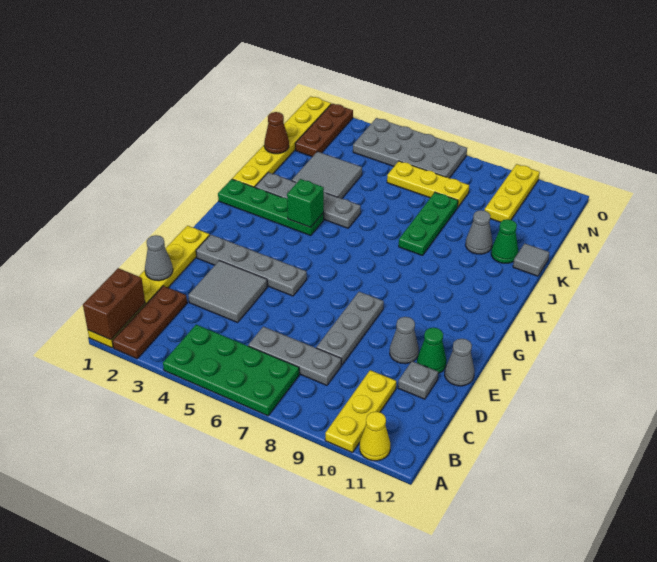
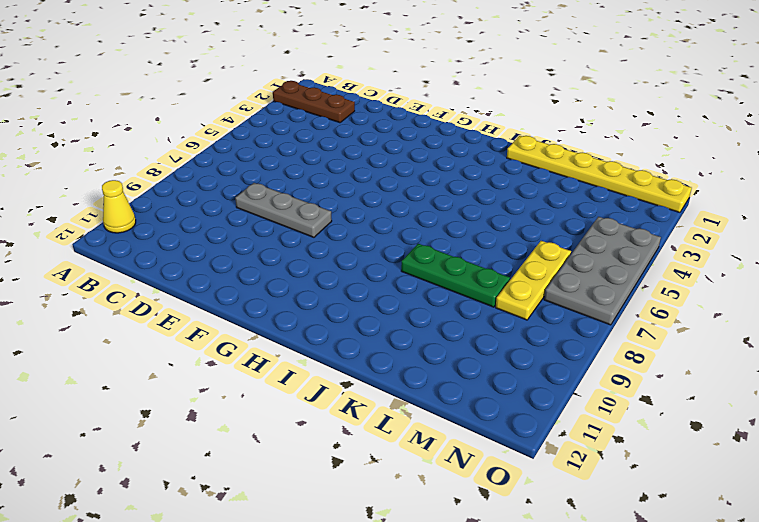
none -> yellow plate A1:F1 level 1
none -> green plate A4:B7 level 1
none -> yellow plate A10:C10 level 1

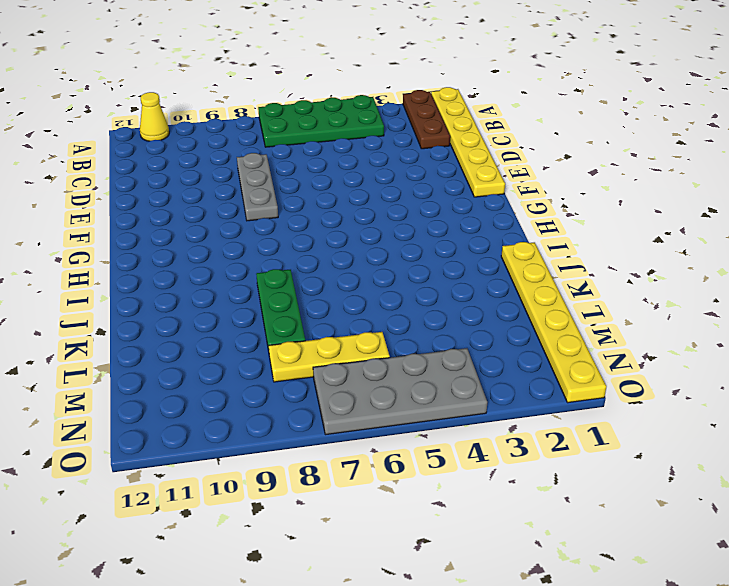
none -> yellow plate A10:C10 level 1
none -> grey plate C6:C8 level 1
none -> grey tile D3:E4 level 1

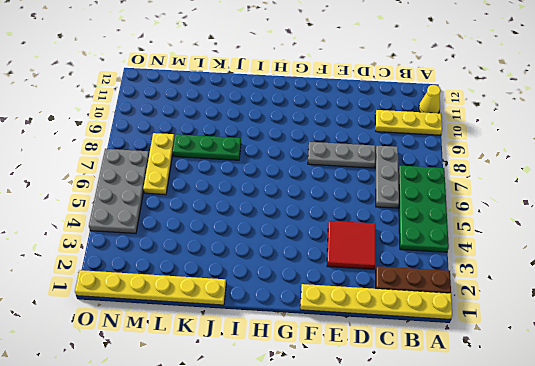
red tile D3:E4 level 1 -> grey tile D3:E4 level 1
none -> grey plate D11 level 1
none -> grey cone E10 level 1
none -> green cone E11 level 1

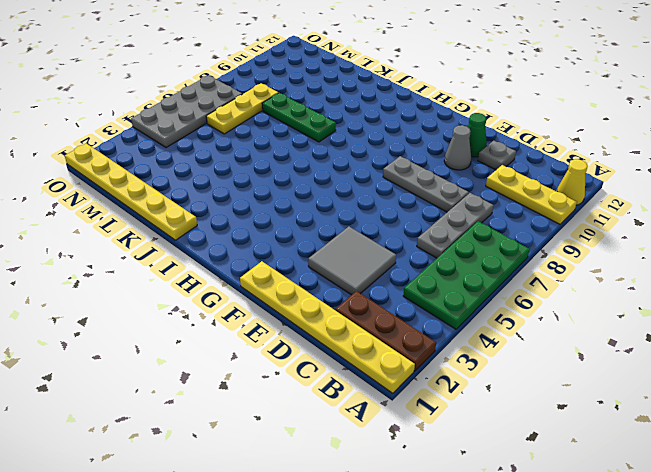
none -> grey cone E12 level 1
none -> grey plate F2:F5 level 1
none -> green plate I1:I4 level 1

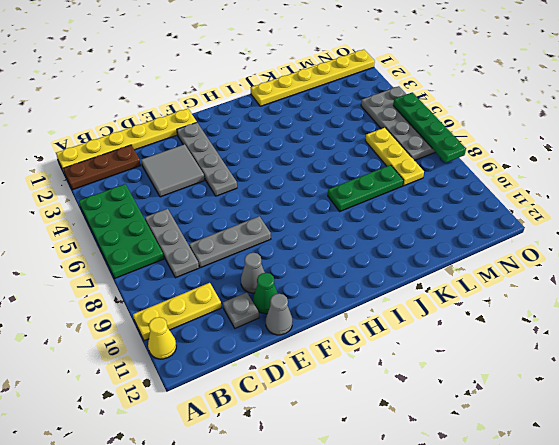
green plate O5:O8 level 2 -> green plate I1:I4 level 1
none -> grey plate J2:J5 level 1
none -> grey tile K3:L4 level 1
none -> grey cone K10 level 1

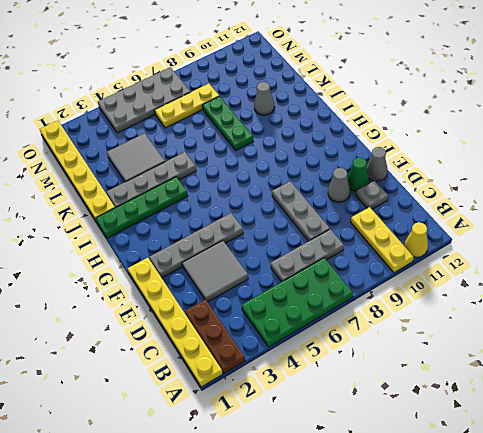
none -> green cone K11 level 1
none -> grey tile K12 level 1
none -> brown plate M2:O2 level 1

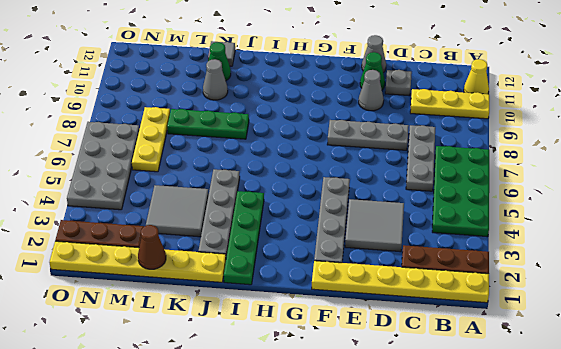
none -> yellow plate M10:O10 level 1
none -> brown brick A1:B1 level 2
none -> grey cone D1 level 2

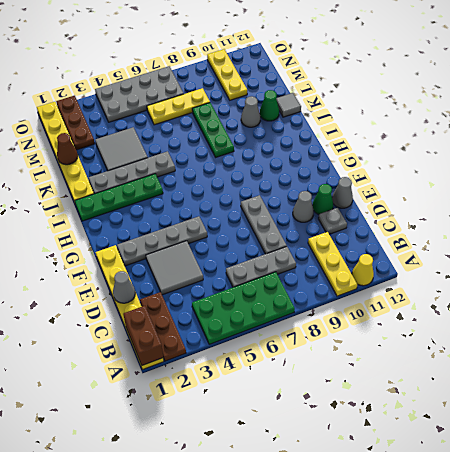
none -> green brick I4 level 2

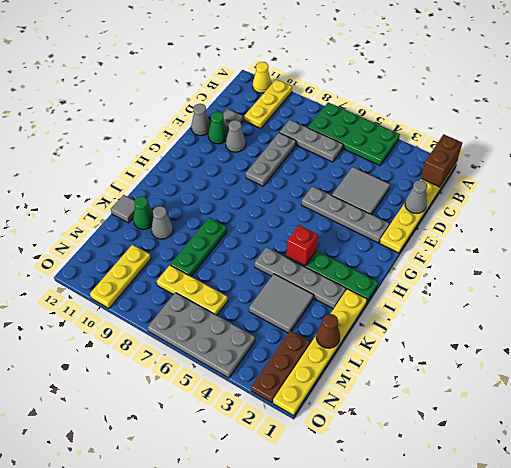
red brick I4 level 2 -> green brick I4 level 2
none -> brown plate A2:C2 level 1

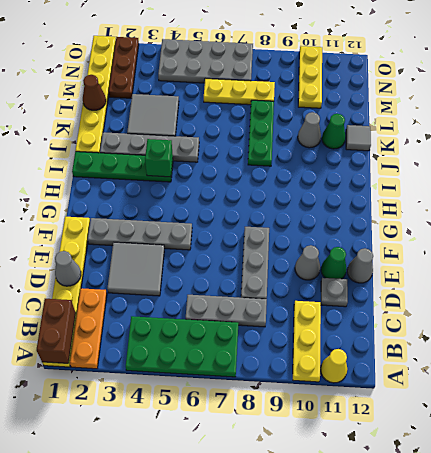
orange plate A2:C2 level 1 -> brown plate A2:C2 level 1

